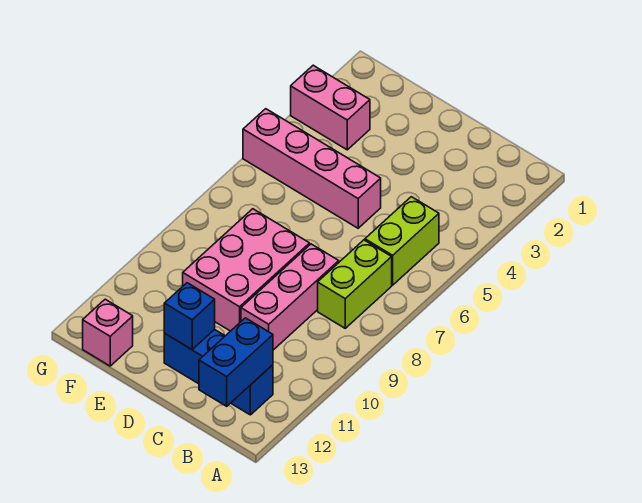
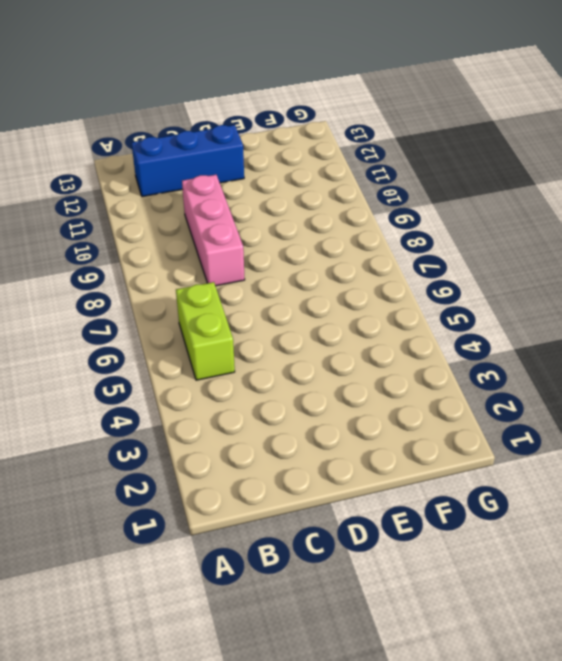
none -> lime brick B7:B8 level 1
none -> pink brick D5:G5 level 1

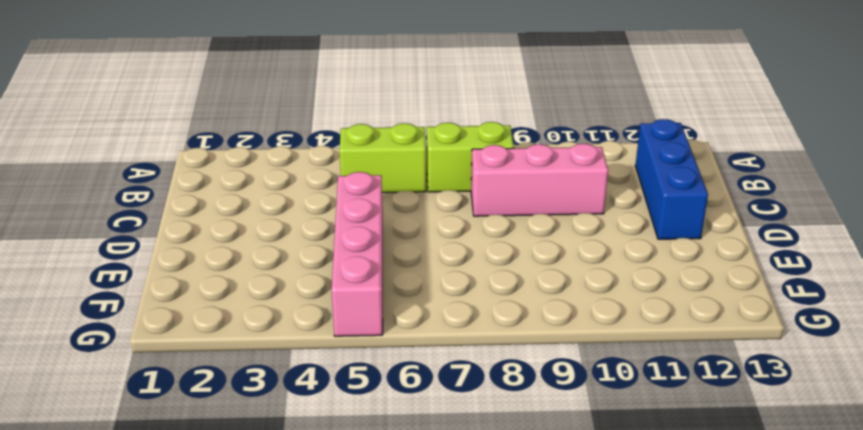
none -> pink brick D8:E10 level 1
none -> pink brick F3:G3 level 1

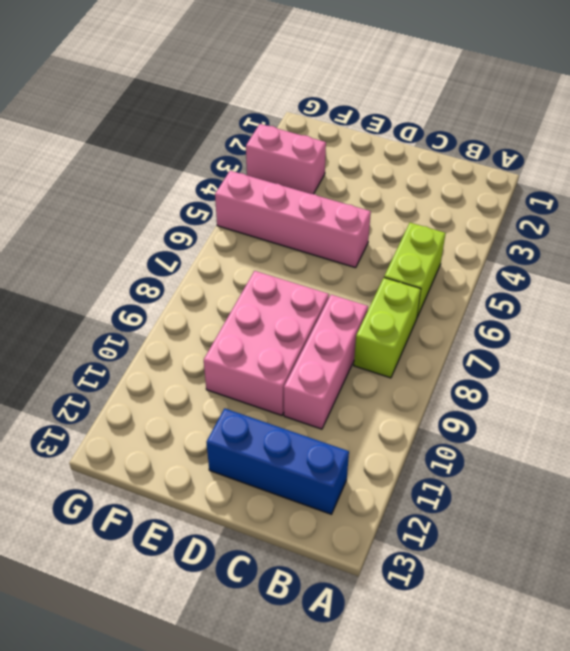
none -> pink brick F13 level 1
none -> blue brick B12:B13 level 2

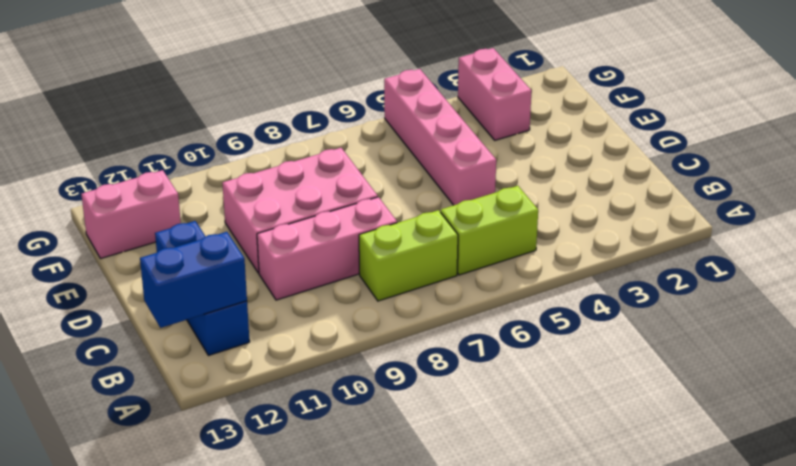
pink brick F12:F13 level 1 -> pink brick F13 level 1
none -> blue brick D12 level 2

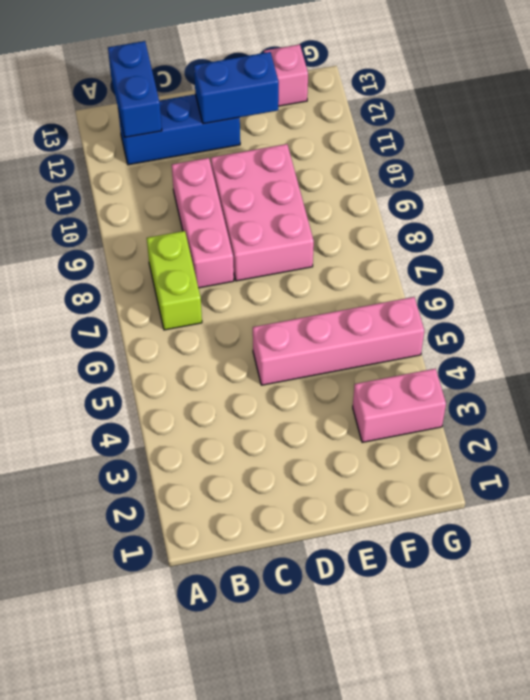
blue brick D12:E12 level 2 -> blue brick D12 level 2
none -> lime brick B5:B6 level 1

